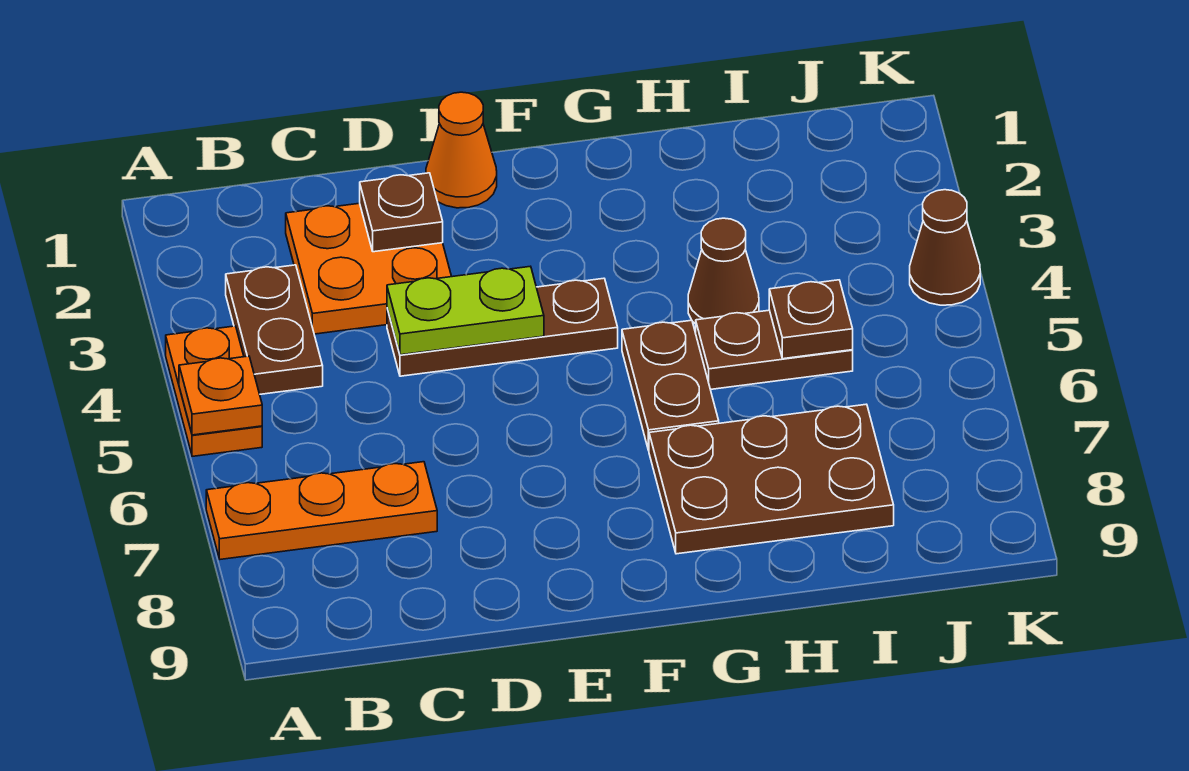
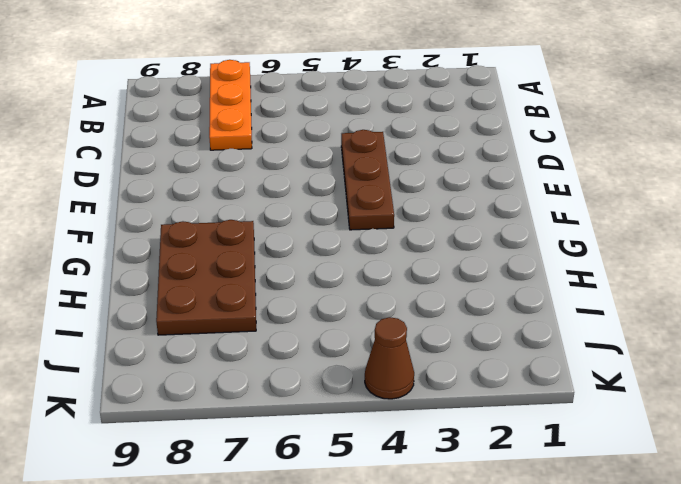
none -> orange plate A4:A5 level 1
none -> brown plate B3:B4 level 1
none -> orange plate C2:D3 level 1

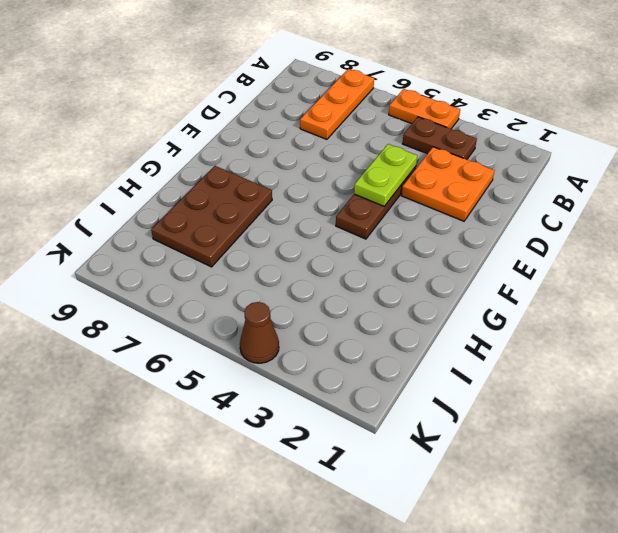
none -> orange cone E1 level 1
none -> brown plate G5:G6 level 1
none -> brown cone H4 level 1

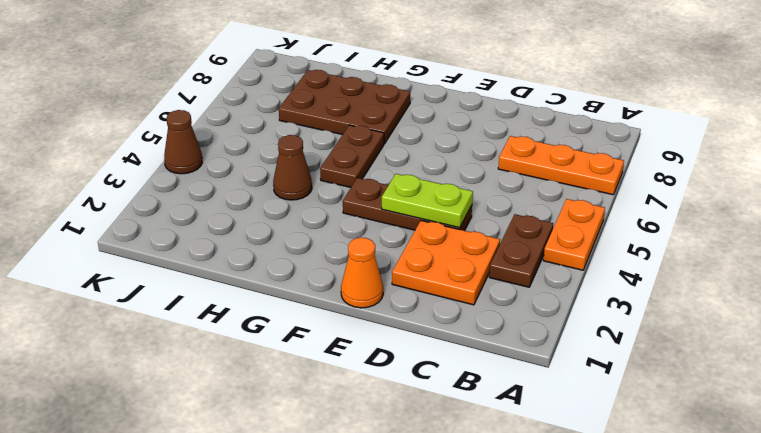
none -> brown plate H5:I5 level 1
none -> orange plate A5 level 2
none -> brown plate D2 level 2

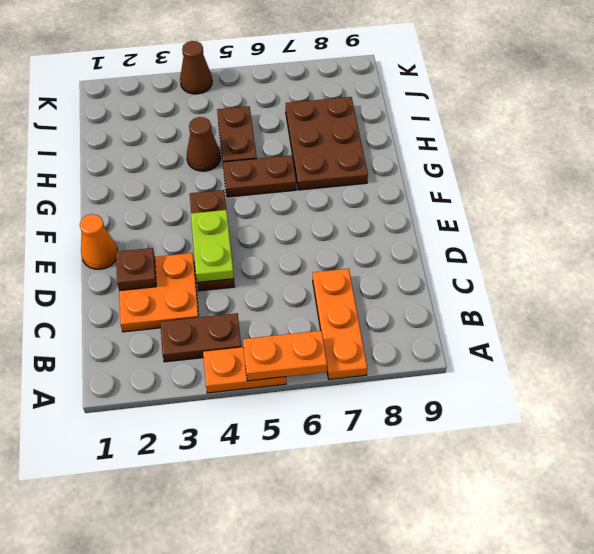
orange plate A5:A6 level 2 -> orange plate A5 level 2
none -> brown plate I5 level 2

